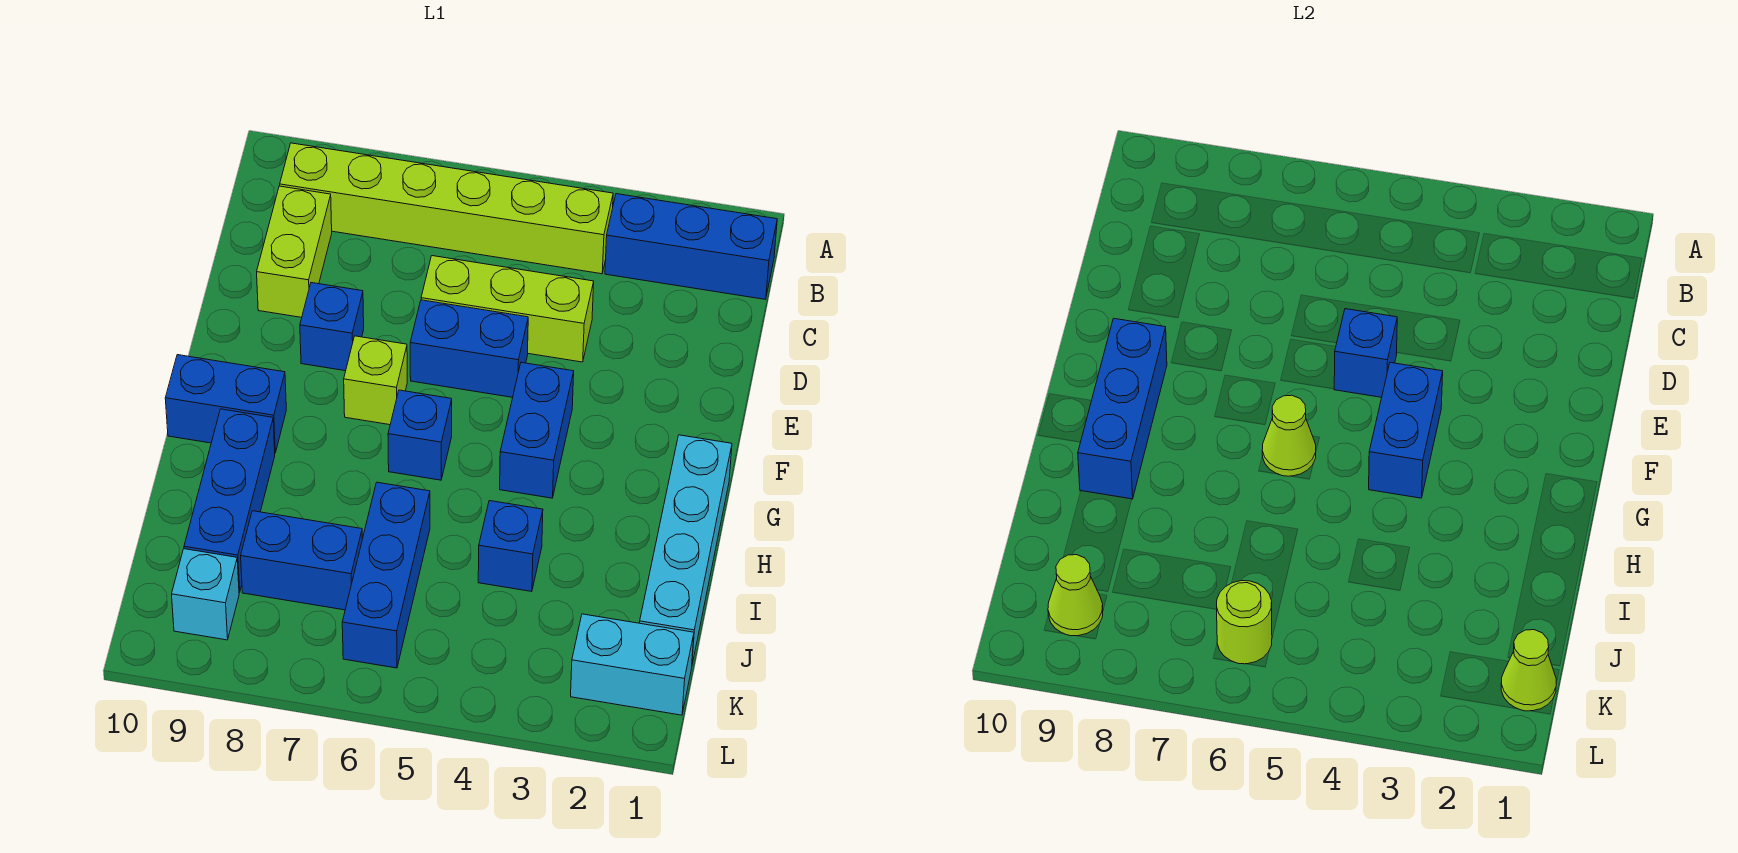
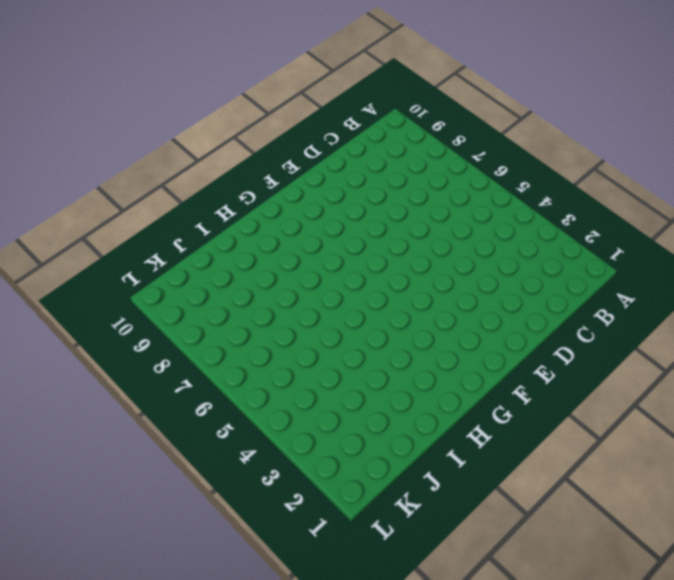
none -> blue brick B1:B3 level 1
none -> lime brick B4:B9 level 1
none -> lime brick C9:D9 level 1

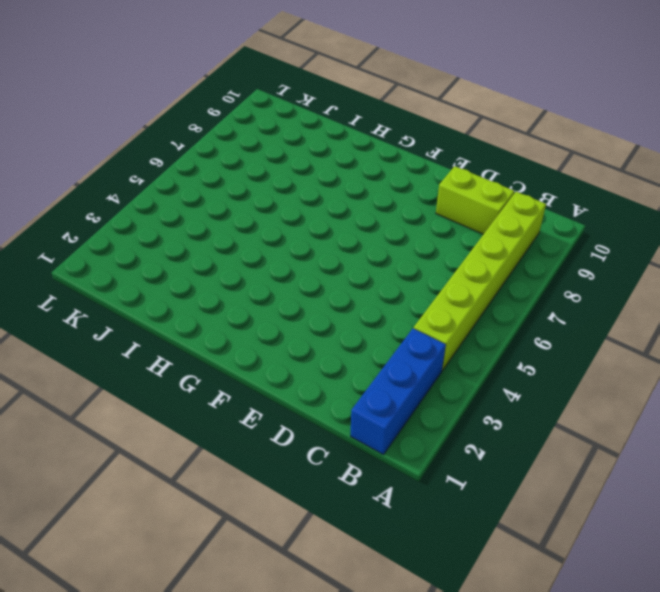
none -> lime brick D4:D6 level 1
none -> blue brick E5:E6 level 1
none -> blue brick E8 level 1

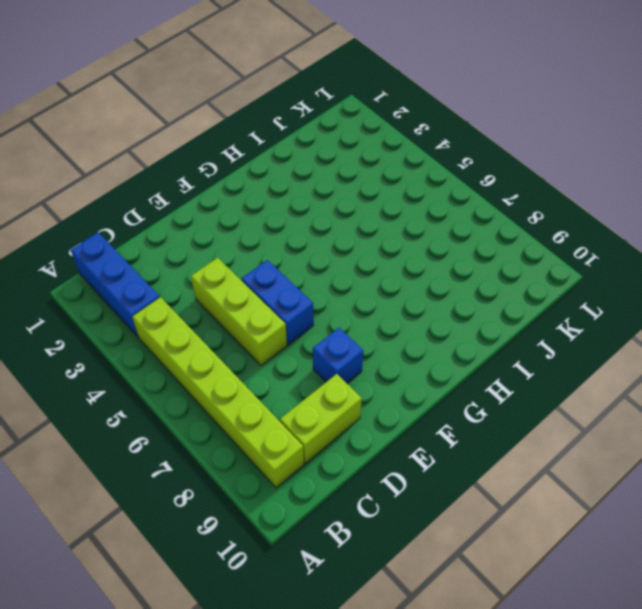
none -> blue brick F4:G4 level 1
none -> lime brick F7 level 1
none -> cyan brick G1:J1 level 1

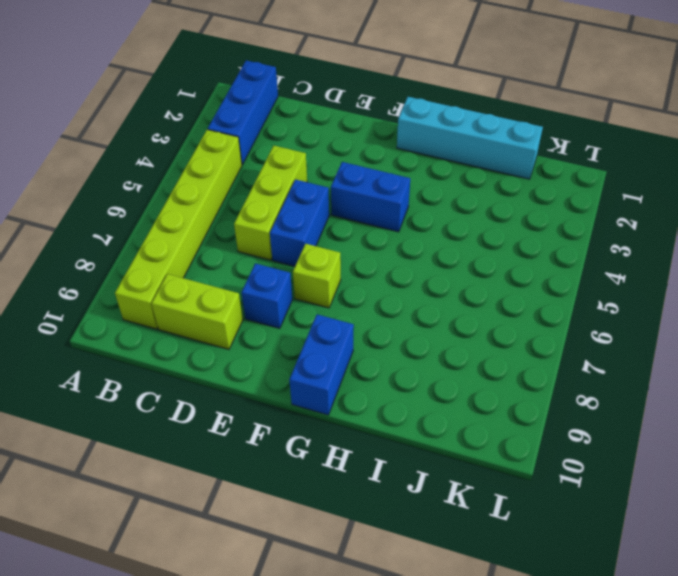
none -> blue brick G6 level 1
none -> blue brick H9:J9 level 1
none -> blue brick I4 level 1

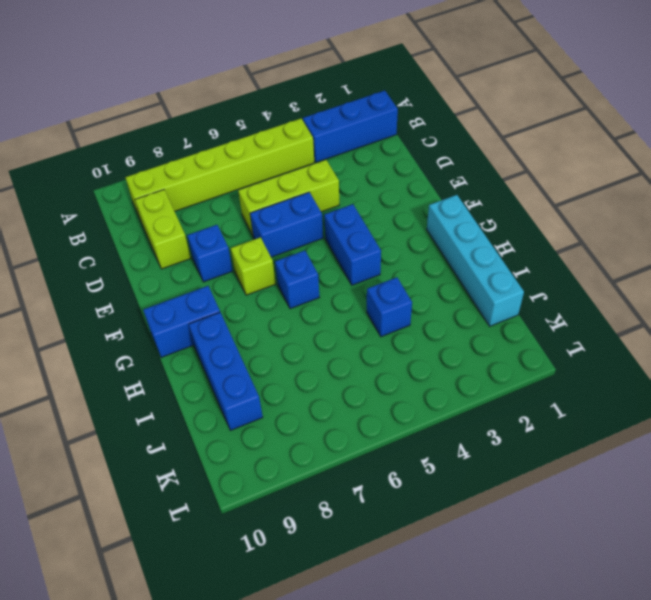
none -> blue brick I6:K6 level 1
none -> blue brick J7:J8 level 1
none -> cyan brick K1:K2 level 1

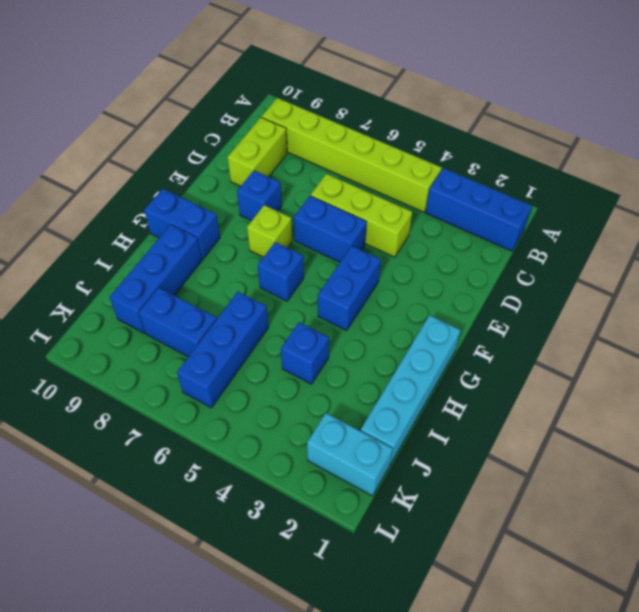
none -> cyan brick K9 level 1
none -> blue brick E5 level 2
none -> blue brick F4:G4 level 2

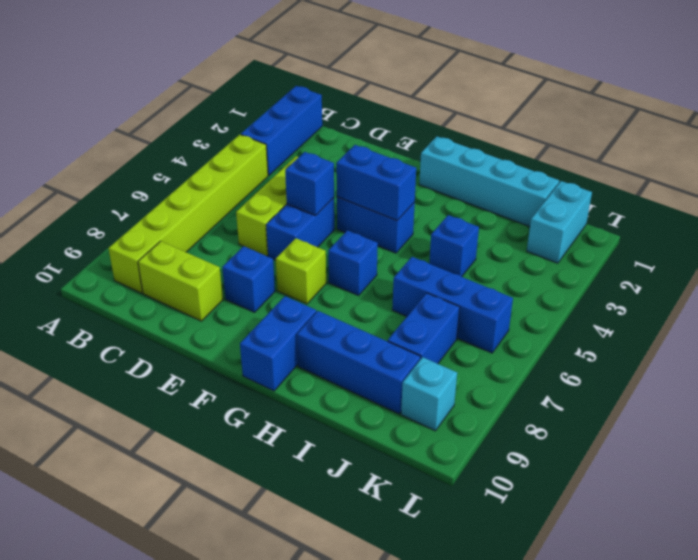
none -> blue brick F9:H9 level 2
none -> lime cone G6 level 2
none -> lime cone K1 level 2

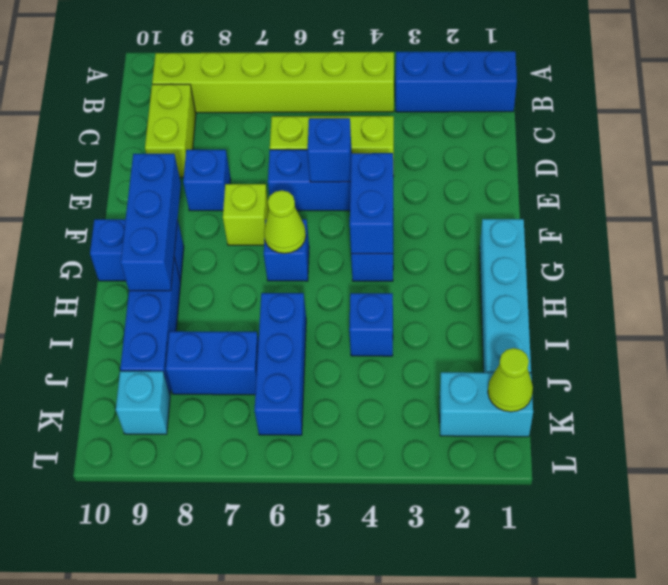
none -> lime round brick K6 level 2
none -> lime cone K9 level 2

